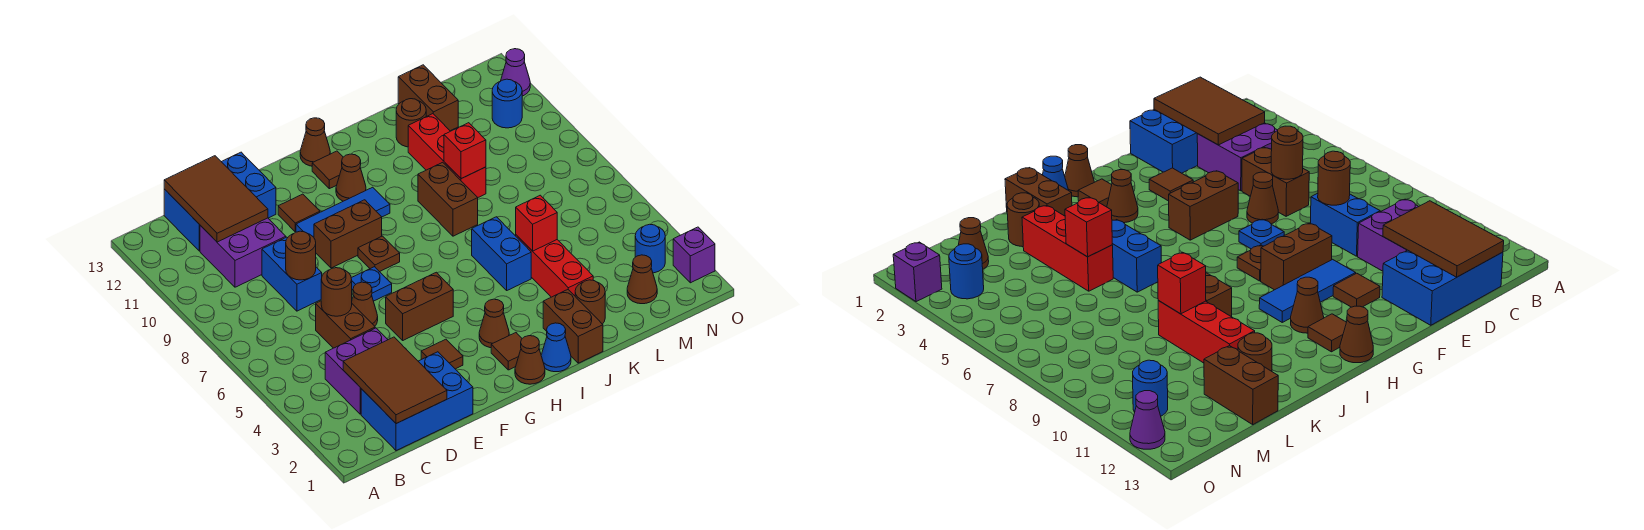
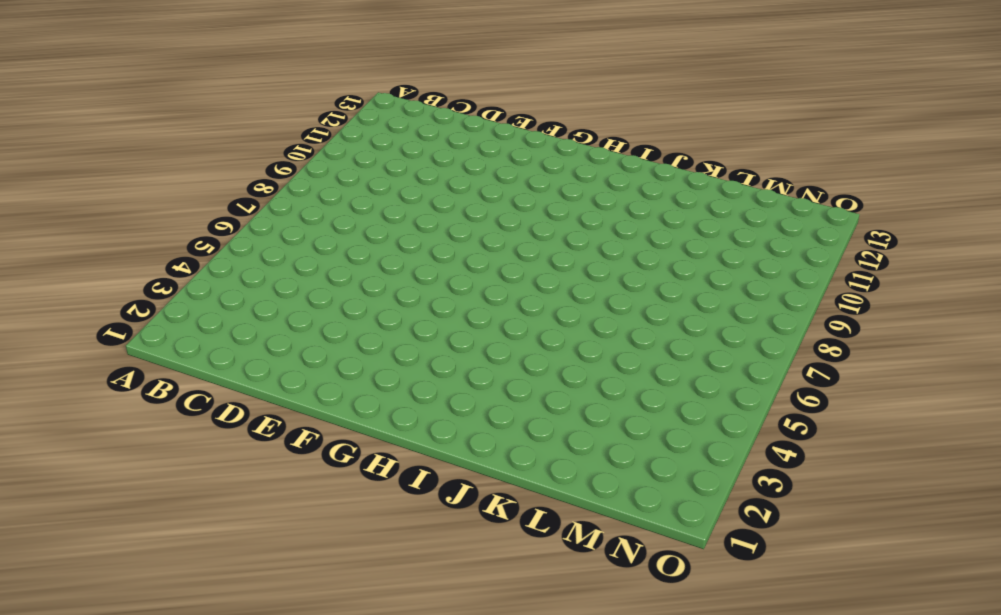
none -> blue brick C1:E2 level 1
none -> purple brick C3:D4 level 1
none -> purple brick C10:D11 level 1
none -> blue brick C12:E13 level 1

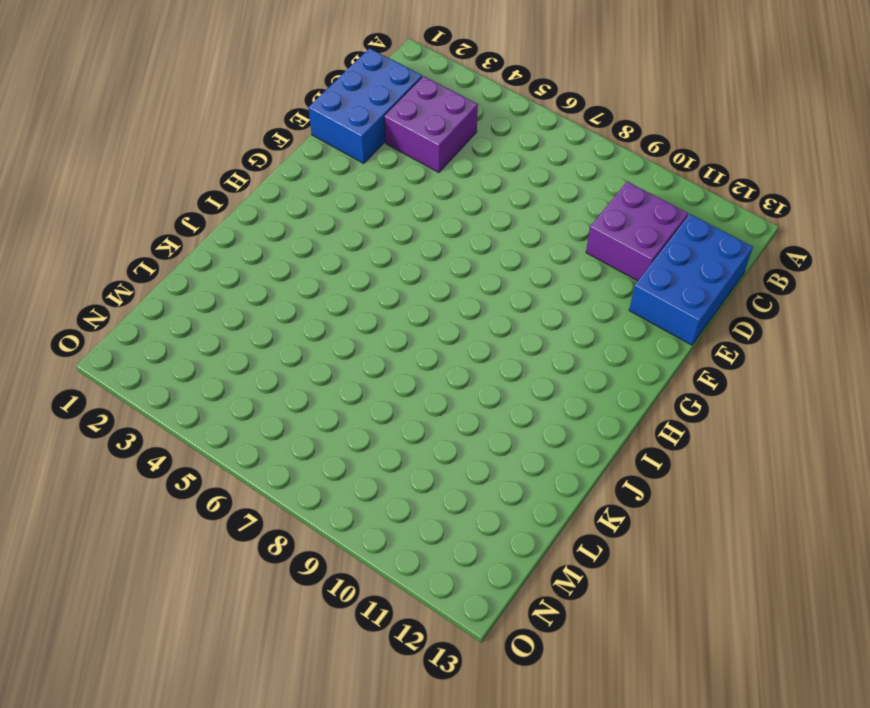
none -> brown brick D5:D6 level 1
none -> blue brick D8:D9 level 1
none -> brown cone E6 level 1
none -> brown tile F3 level 1

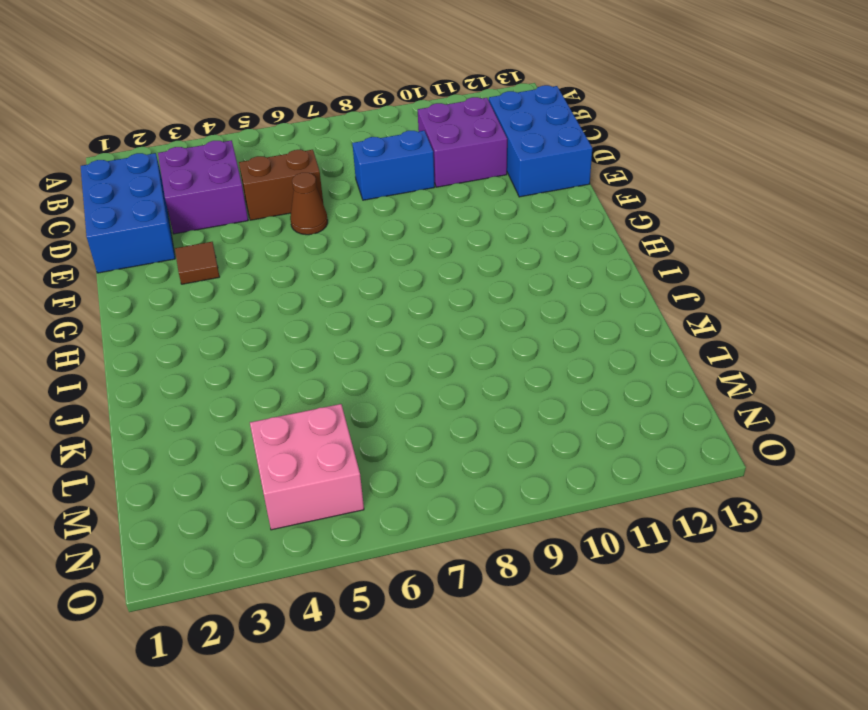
pink brick M4:N5 level 1 -> none
none -> brown brick F5:G5 level 1
none -> blue plate F7 level 1
none -> brown brick F9:G9 level 1
none -> blue tile F10:H10 level 1

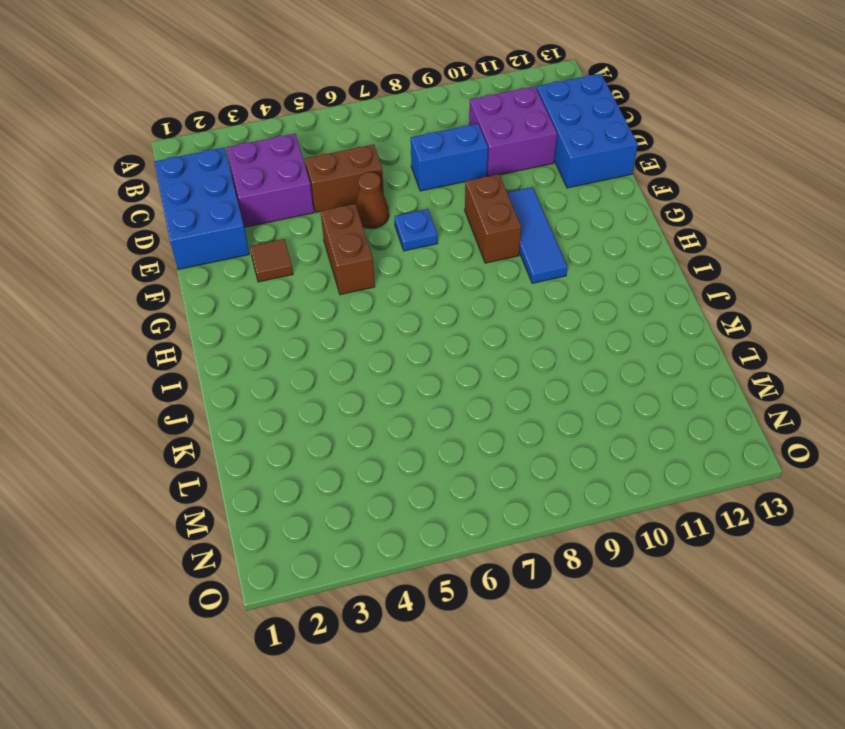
none -> brown tile F11 level 1
none -> brown plate G8 level 1
none -> brown cone H1 level 1
none -> brown tile H2 level 1

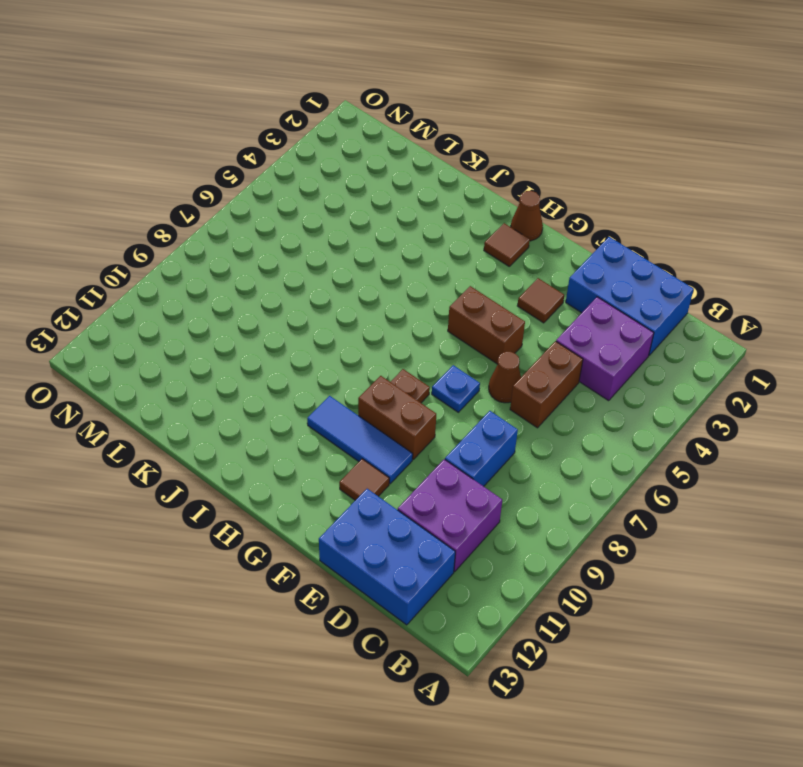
none -> brown cone H3 level 1
none -> brown cone H11 level 1
none -> brown tile H12 level 1
none -> brown cone H13 level 1

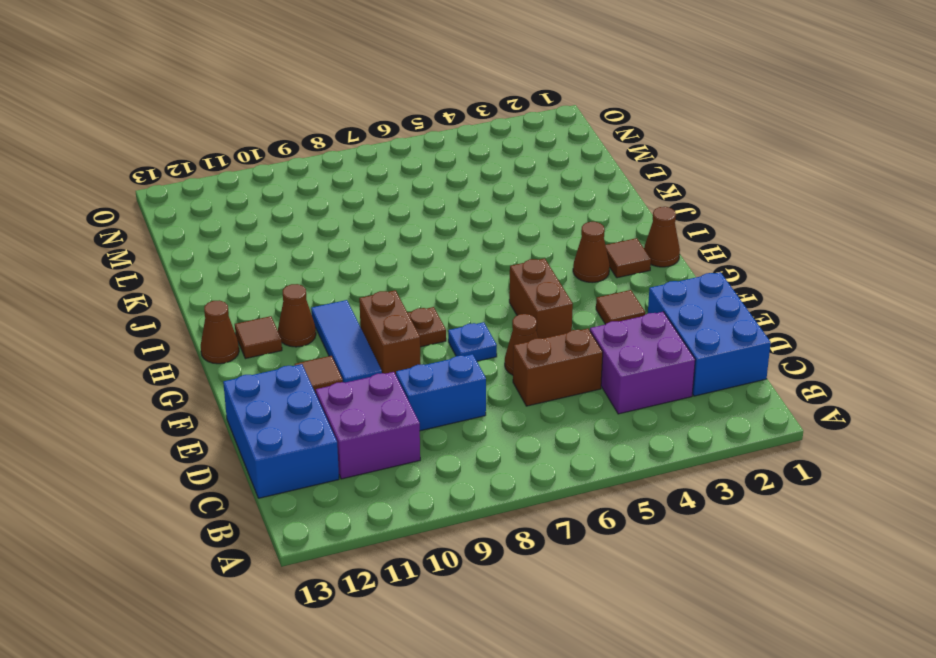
none -> blue cone I1 level 1
none -> brown brick J1:J2 level 1
none -> blue brick J5:J6 level 1
none -> brown brick J8:J9 level 1

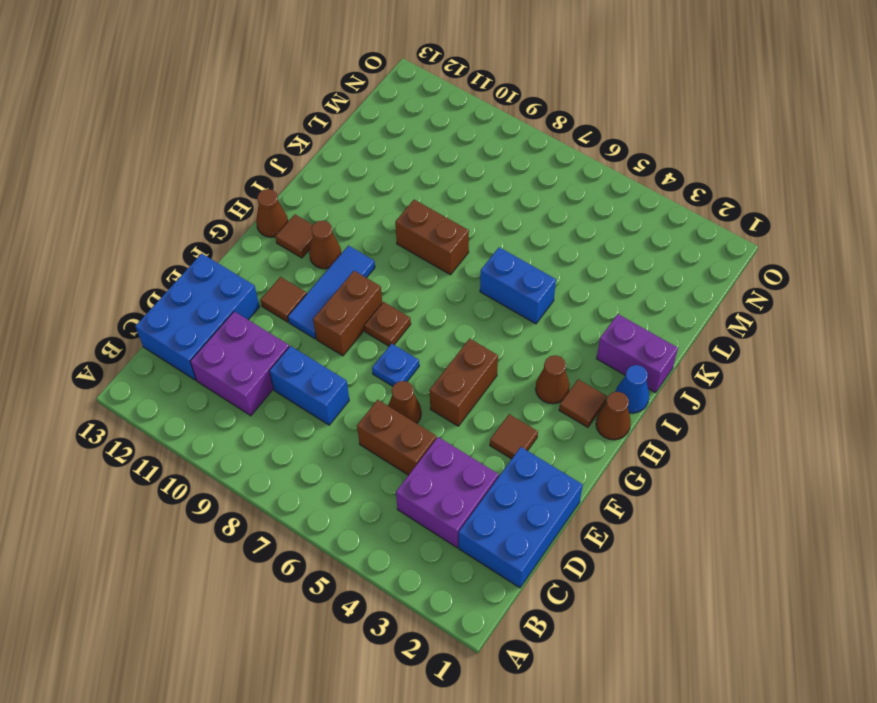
purple brick J1:J2 level 1 -> brown brick J1:J2 level 1
none -> brown round brick K2 level 1
none -> red brick K3:K5 level 1
none -> red brick K9:K11 level 1
none -> brown round brick K12 level 1

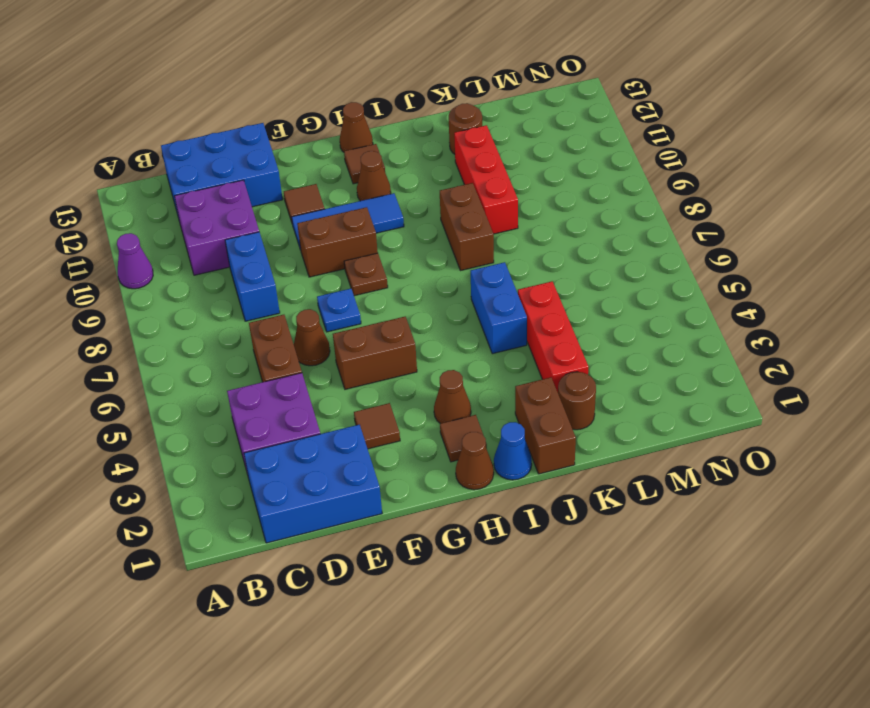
purple cone A10 level 1 -> purple cone O12 level 1
none -> brown brick L12:L13 level 1
none -> brown cone M2 level 1
none -> blue round brick N3 level 1
none -> blue round brick N11 level 1

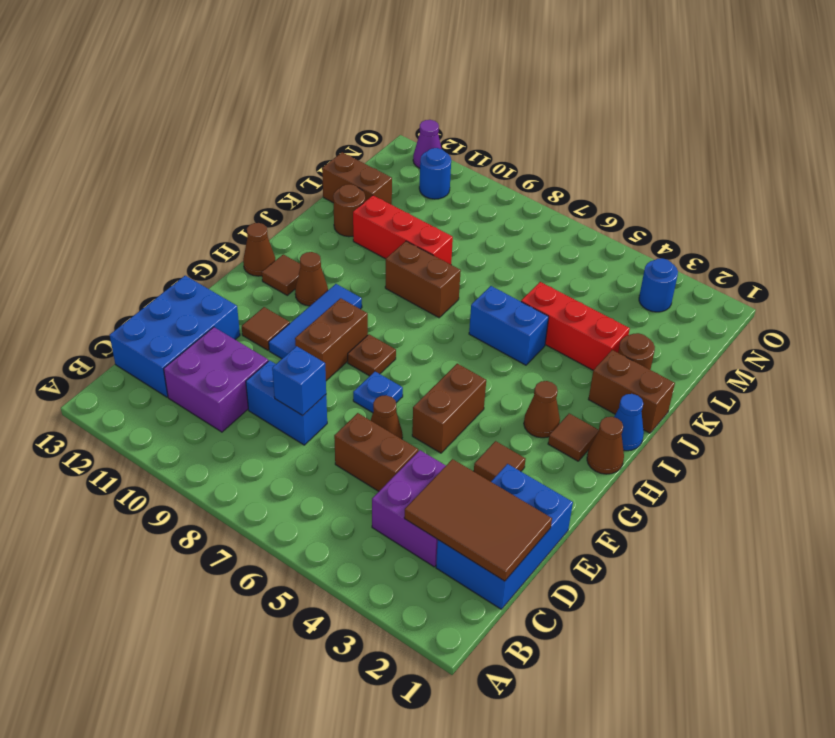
blue brick D8 level 2 -> brown round brick D8 level 2
none -> brown cone M2 level 1
none -> purple brick O2 level 1
none -> brown tile C11:D13 level 2
none -> brown round brick D6 level 2

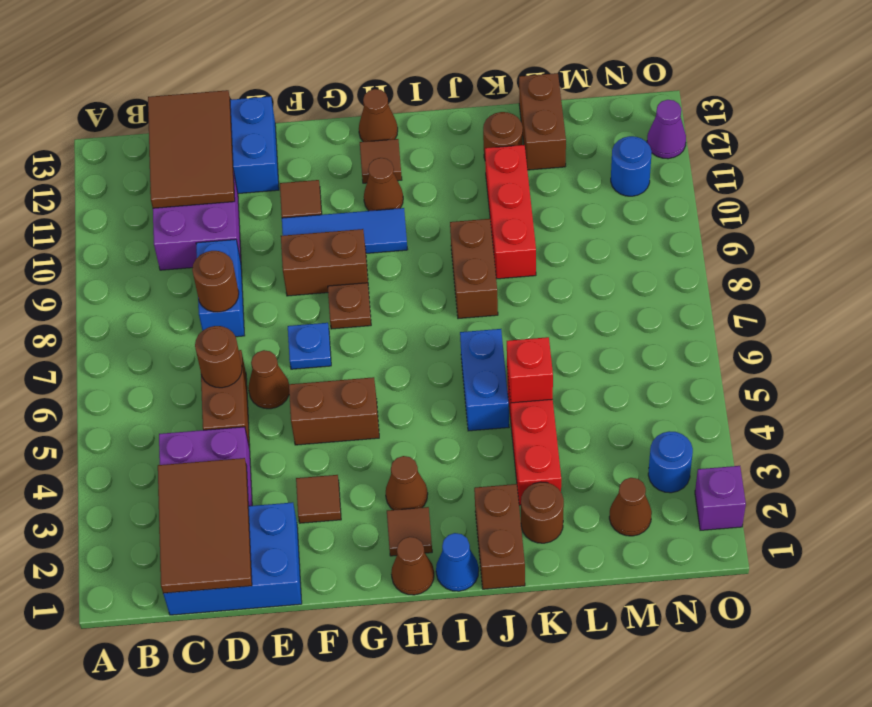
none -> red brick K9 level 2

